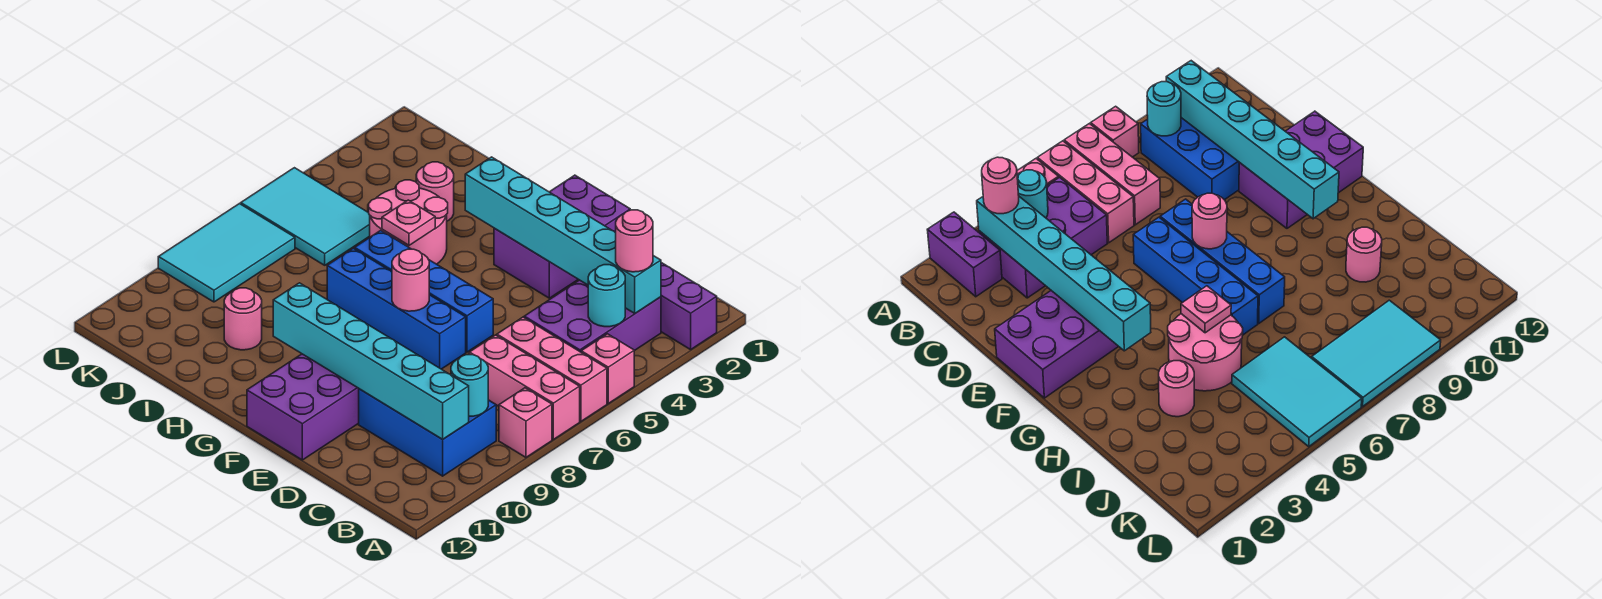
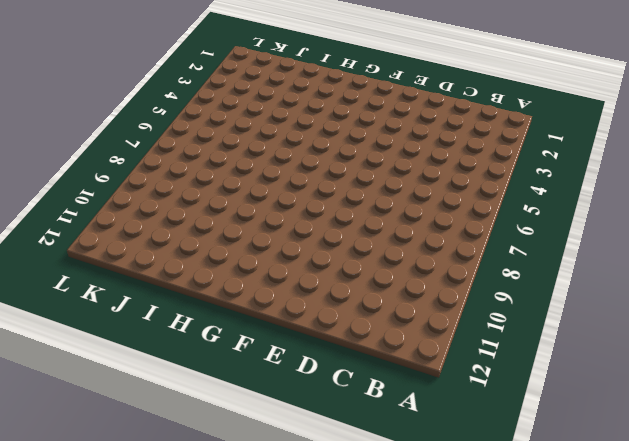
none -> purple brick A2:B2 level 1
none -> pink brick A5 level 1
none -> pink brick A6:C6 level 1

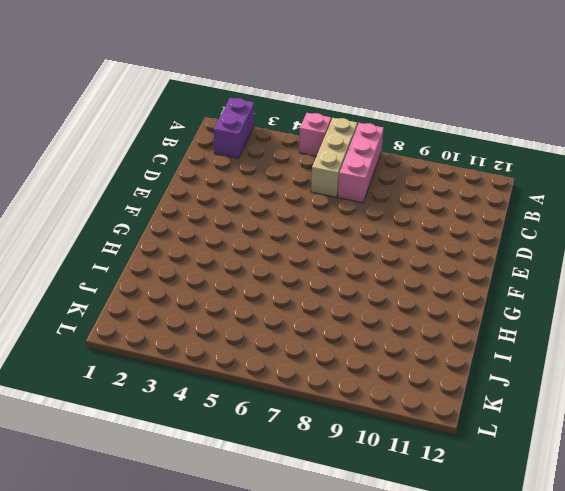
tan brick A6:C6 level 1 -> pink brick A6:C6 level 1
none -> pink brick A8 level 1
none -> purple brick B3:C5 level 1
none -> blue brick B9:D10 level 1

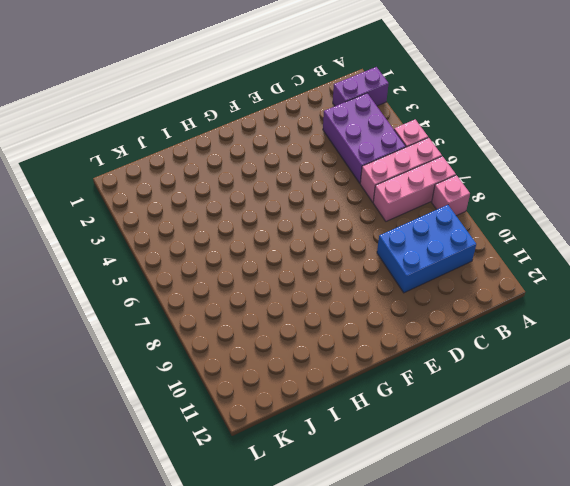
none -> purple brick E1:F3 level 1
none -> blue brick E6:H6 level 1
none -> blue brick E7:H7 level 1

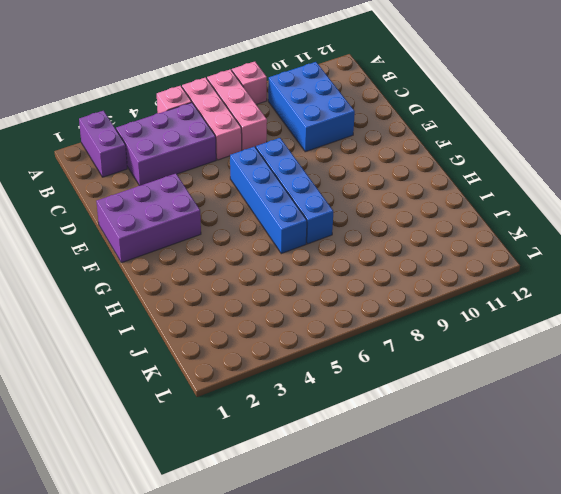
none -> purple brick E10:F12 level 1
none -> pink round brick H4:I5 level 1
none -> pink round brick I3 level 1

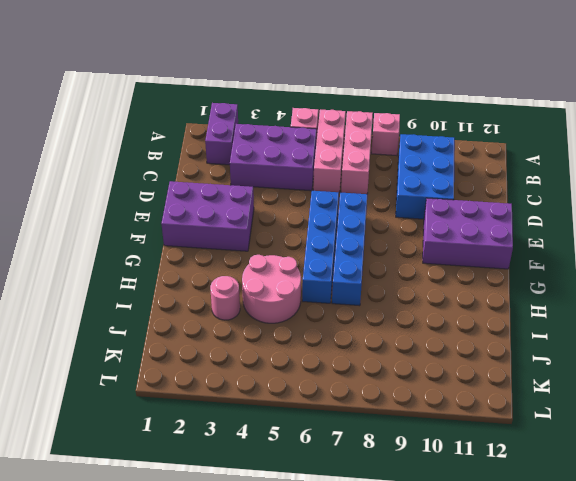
none -> pink round brick I10 level 1
none -> cyan tile J5:L6 level 1
none -> cyan tile K7:L9 level 1

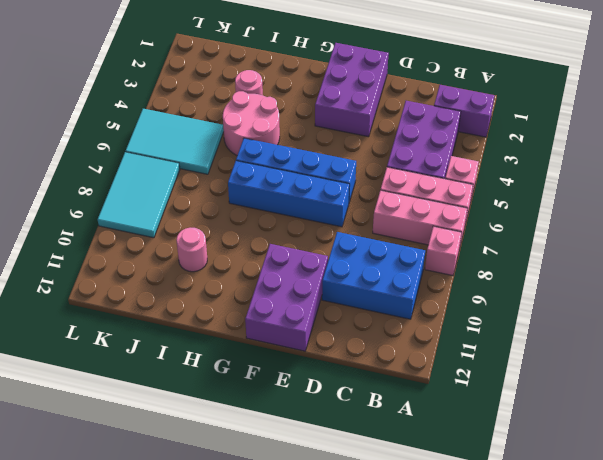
none -> cyan brick B3:G3 level 2
none -> cyan round brick B4 level 2
none -> cyan round brick B9 level 2

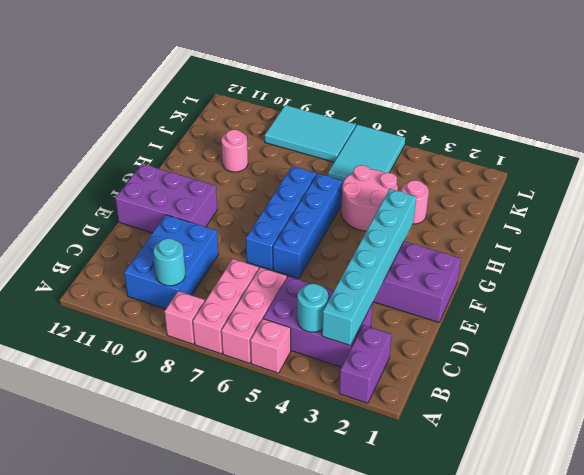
none -> cyan brick B10:G10 level 2
none -> pink round brick F7 level 2
none -> pink plate H5 level 2

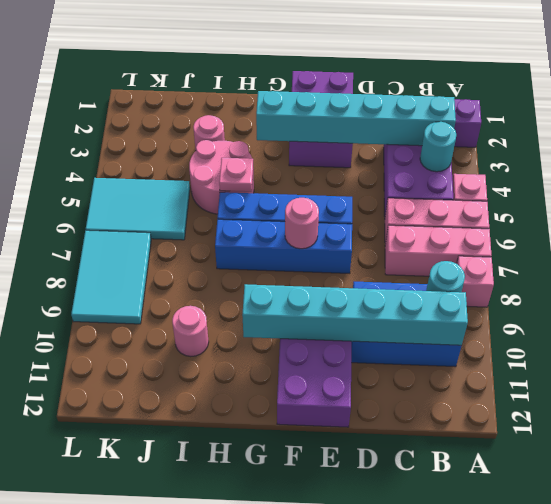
none -> pink round brick B3 level 3

